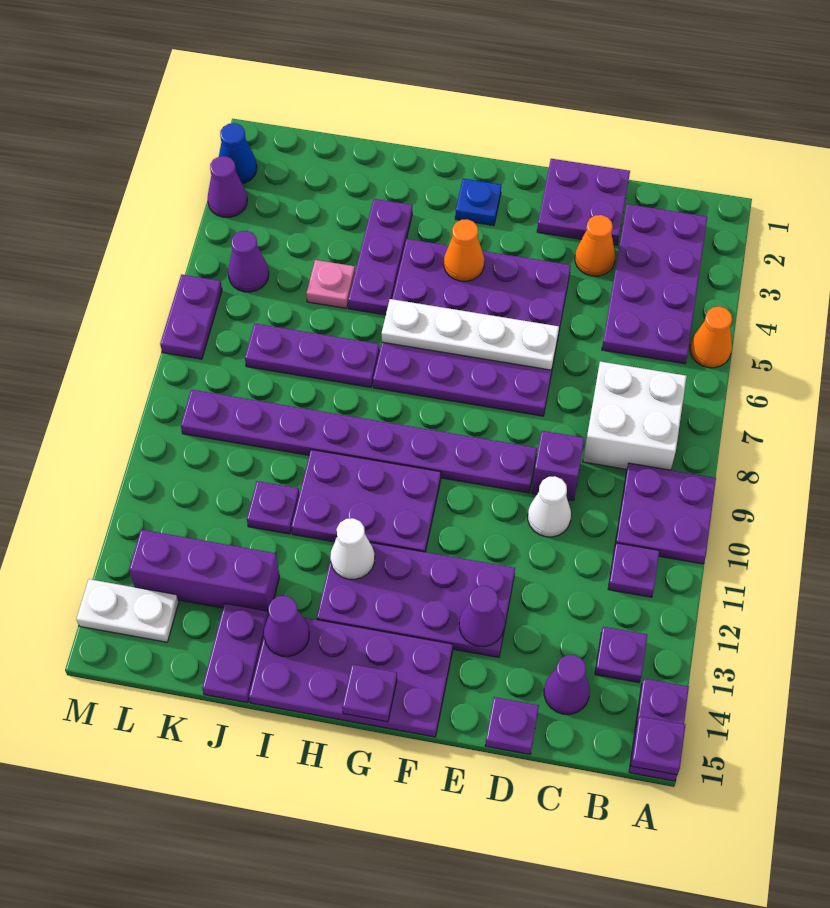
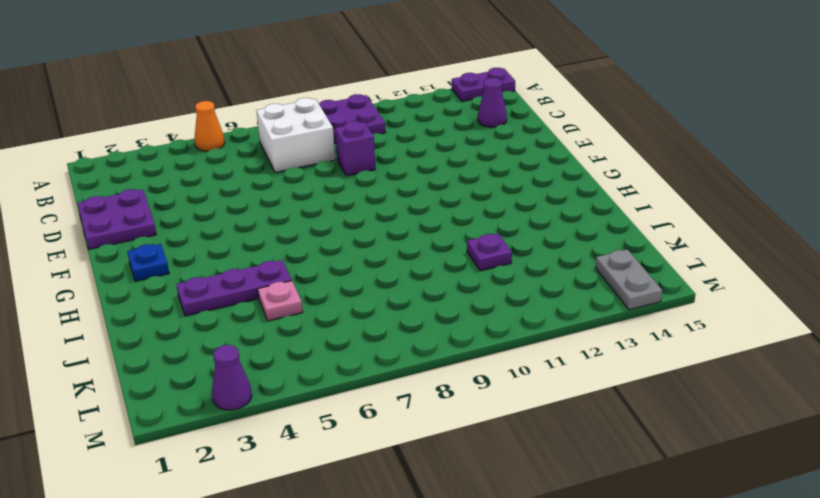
grey plate L14:M14 level 1 -> white plate L14:M14 level 1
none -> purple plate B2:C5 level 1
none -> purple plate B11 level 1
none -> purple plate B13 level 1
none -> orange cone D3 level 1

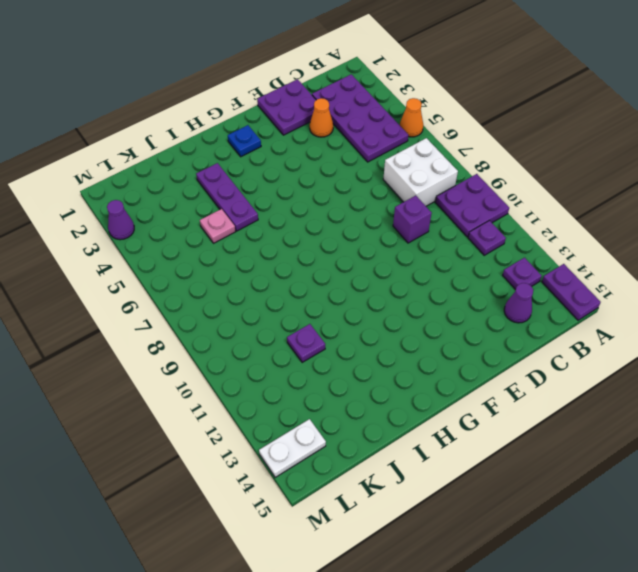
none -> white cone D10 level 1
none -> purple plate D15 level 1
none -> purple plate E4:H7 level 1
none -> purple plate E9:L9 level 1

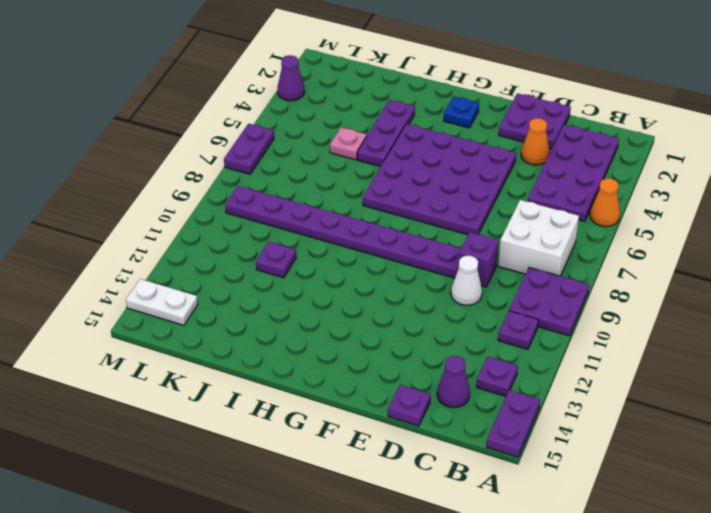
none -> purple plate E12:H13 level 1
none -> purple plate F14:I15 level 1
none -> purple plate G10:I11 level 1
none -> purple plate I7:K7 level 1

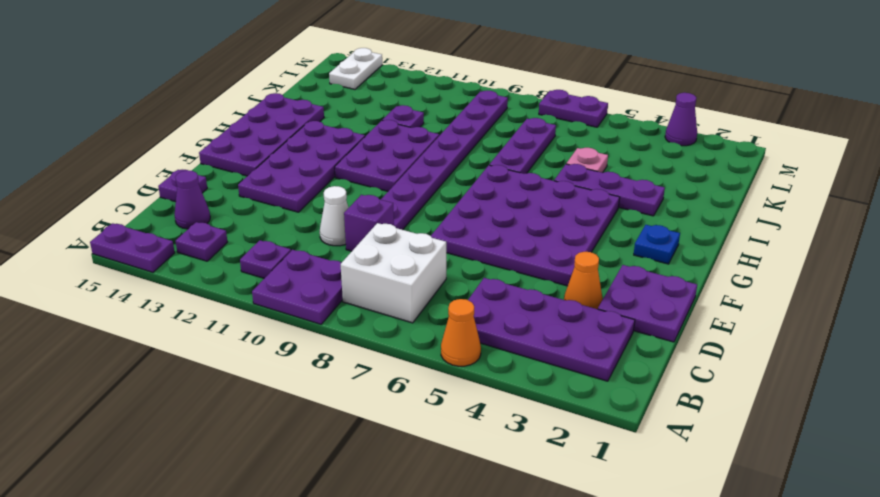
none -> purple brick J13:L13 level 1
none -> purple plate J14:J15 level 1
none -> purple cone L5 level 1
none -> blue cone M2 level 1

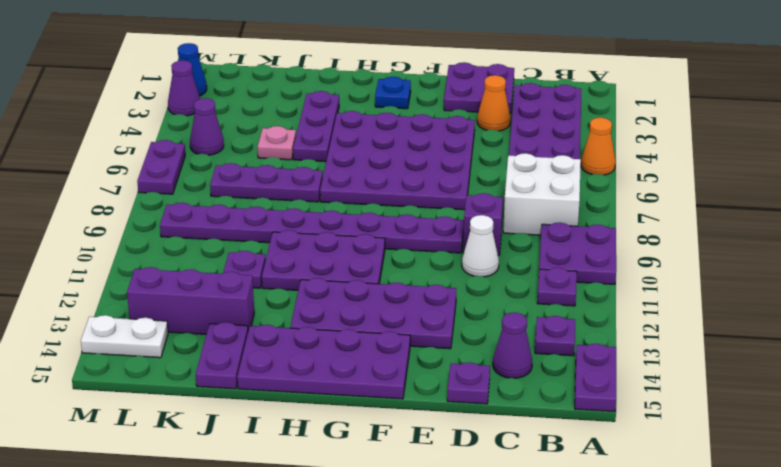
none -> purple plate A15 level 2
none -> white plate E6:H6 level 2
none -> purple cone E13 level 2
none -> orange cone G4 level 2

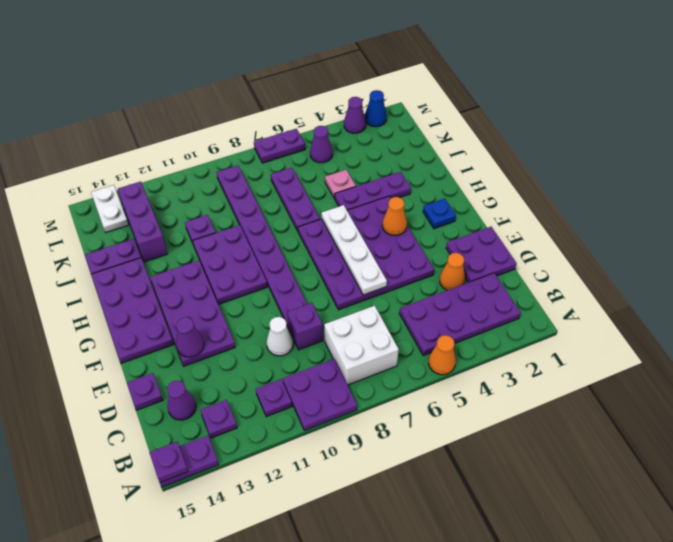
none -> purple plate G15 level 2
none -> white cone H12 level 2
none -> purple cone I14 level 2

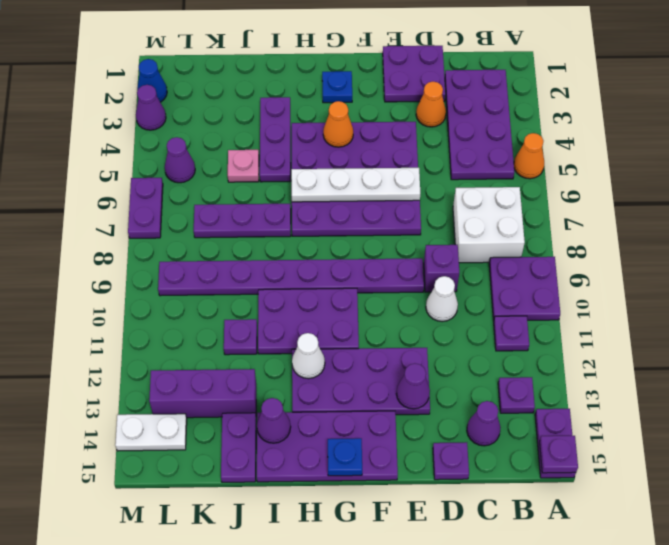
blue plate G15 level 2 -> purple plate G15 level 2

